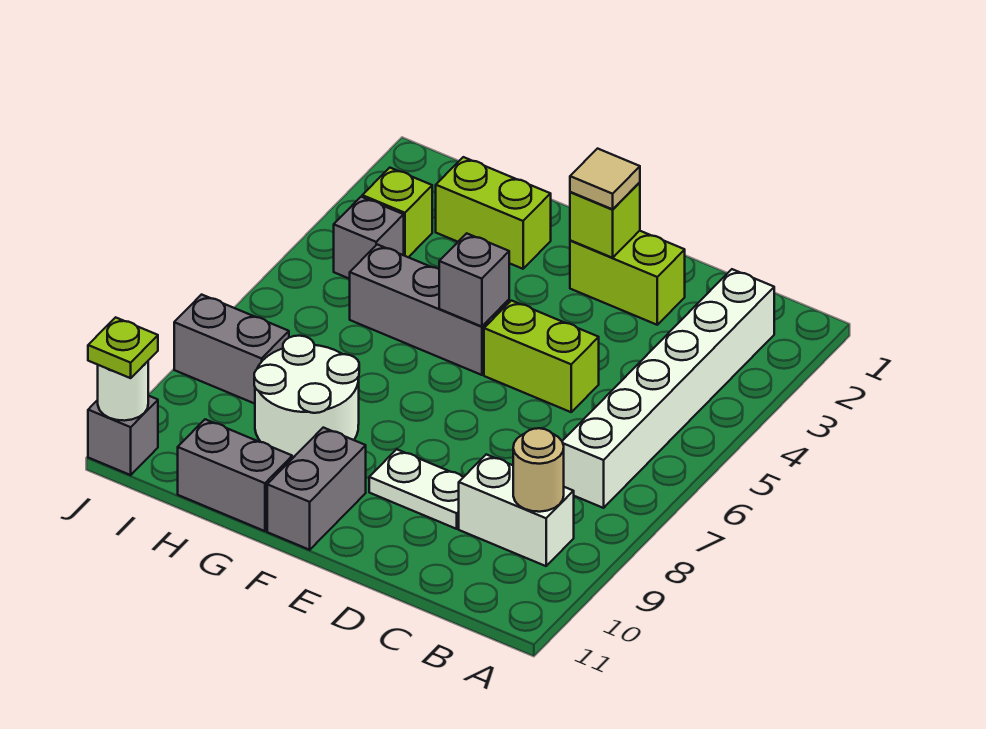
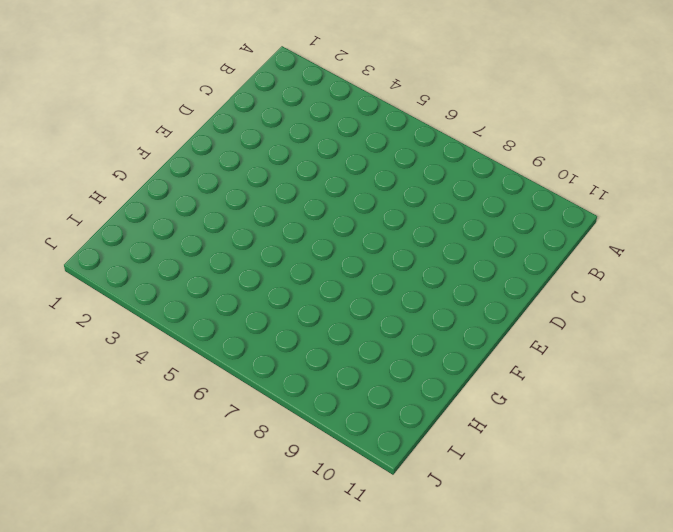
none -> white brick B2:B7 level 1
none -> white brick B9:C9 level 1
none -> lime brick D2:E2 level 1

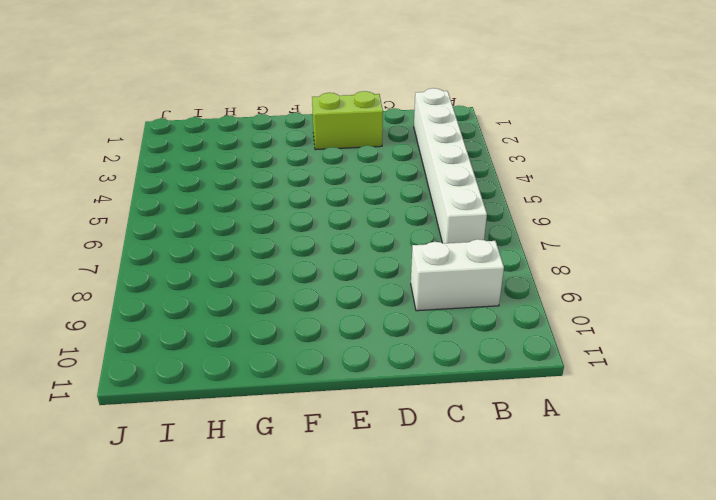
none -> lime brick D5:E5 level 1
none -> white plate D9:E9 level 1
none -> grey brick F5:H5 level 1

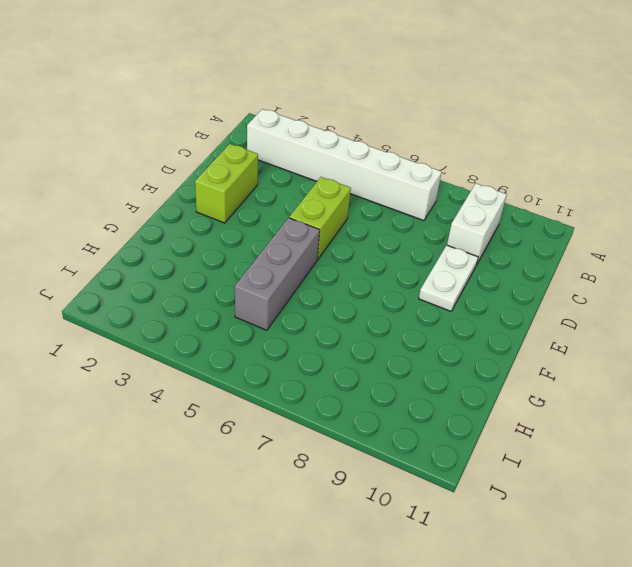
none -> grey brick F10:F11 level 1
none -> lime brick G2:H2 level 1
none -> white round brick G8:H9 level 1

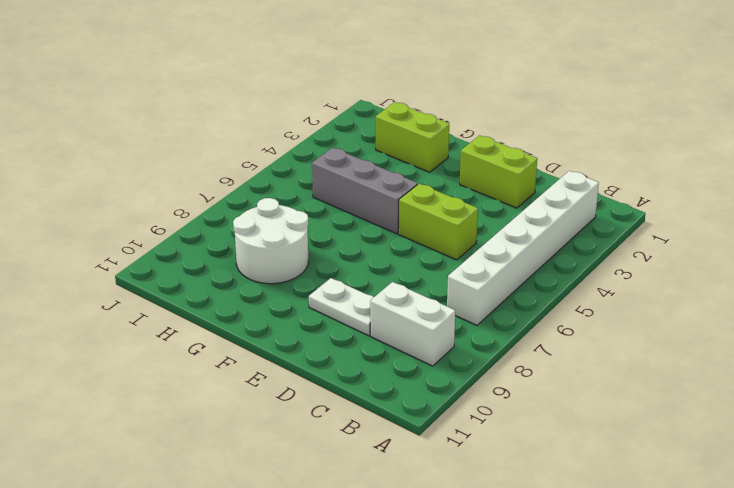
none -> grey brick F10:F11 level 1
none -> grey brick G11:H11 level 1
none -> lime brick I3 level 1

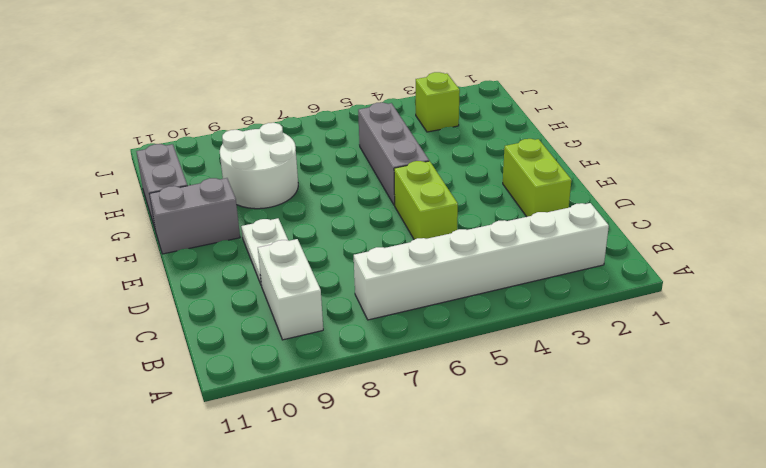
none -> lime brick G2:H2 level 1
none -> grey brick I4 level 1
none -> grey brick I8:J8 level 1

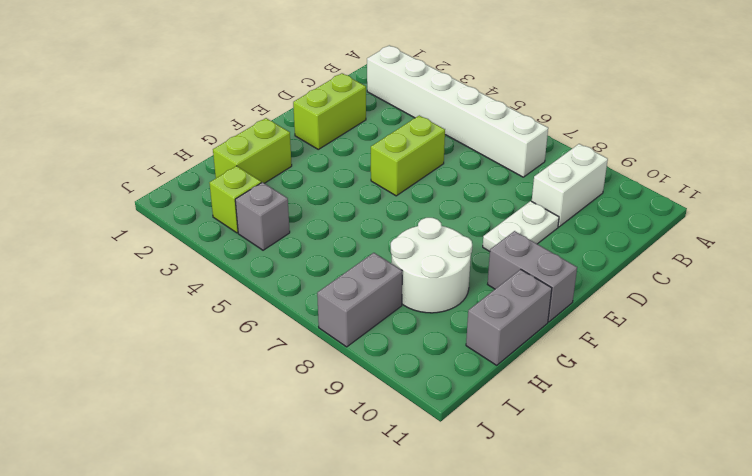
none -> grey brick F5:H5 level 1
none -> grey brick J11 level 1
none -> tan round brick B9 level 2

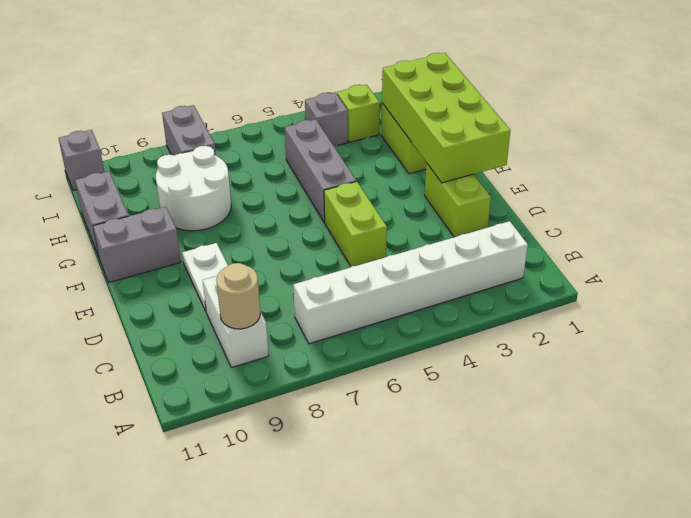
lime brick E1:H2 level 2 -> lime brick E2 level 2
none -> grey brick F5 level 2
none -> white round brick J11 level 2
none -> tan tile E2 level 3

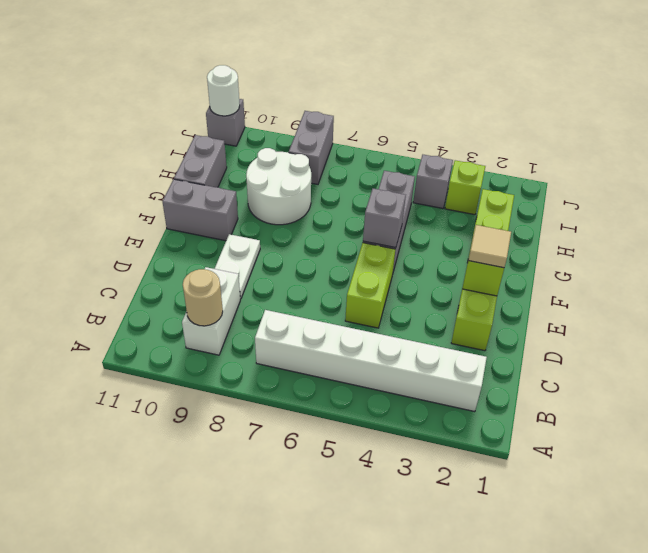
none -> lime plate J11 level 3

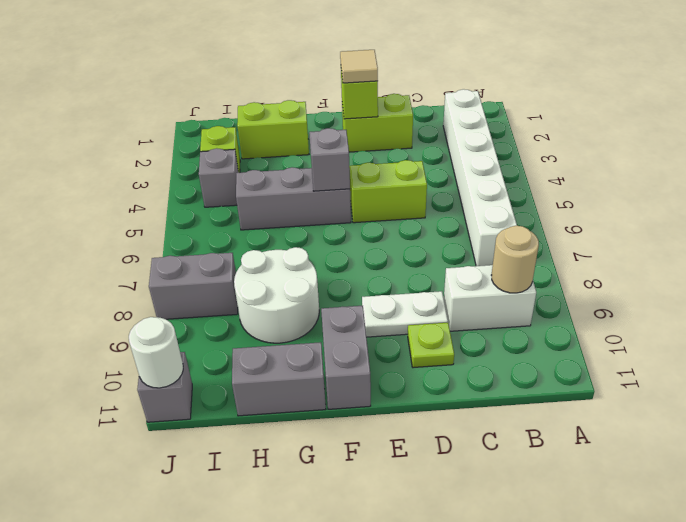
lime plate D10 level 1 -> lime plate J11 level 3

